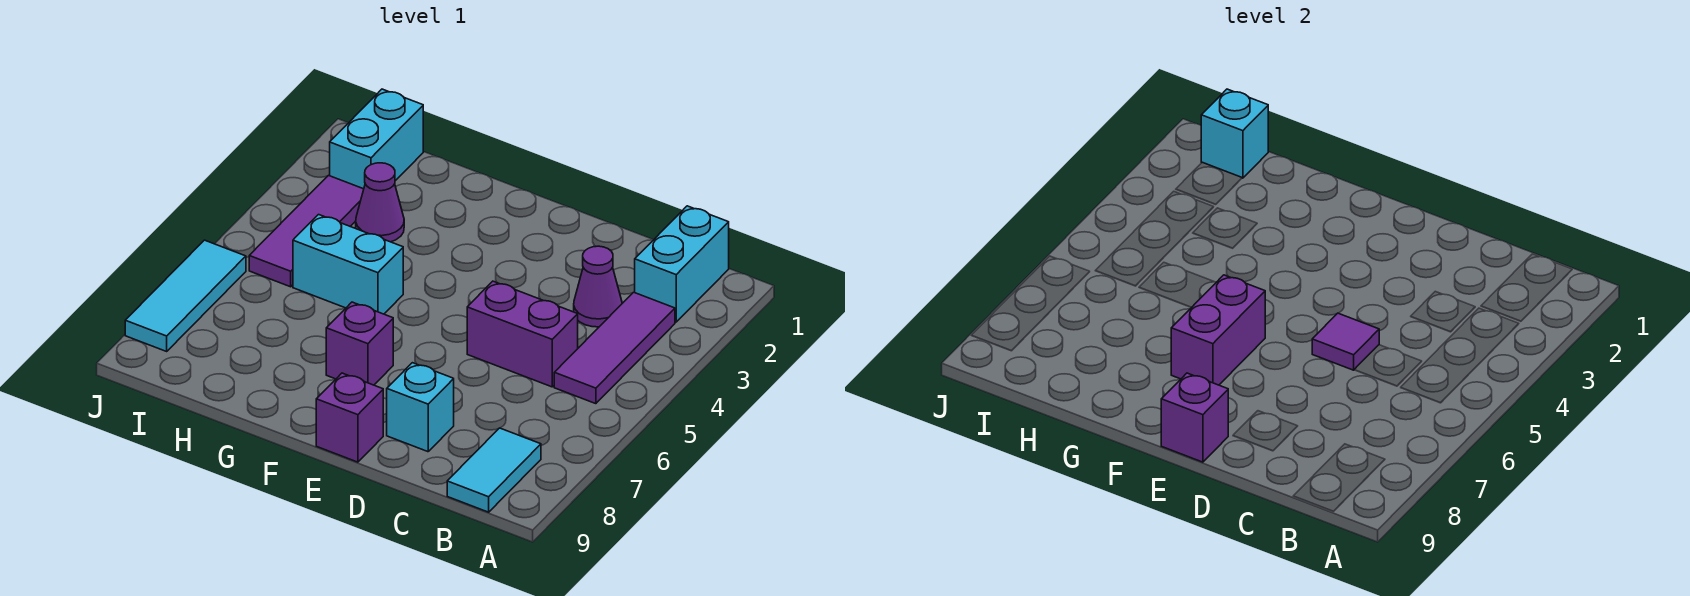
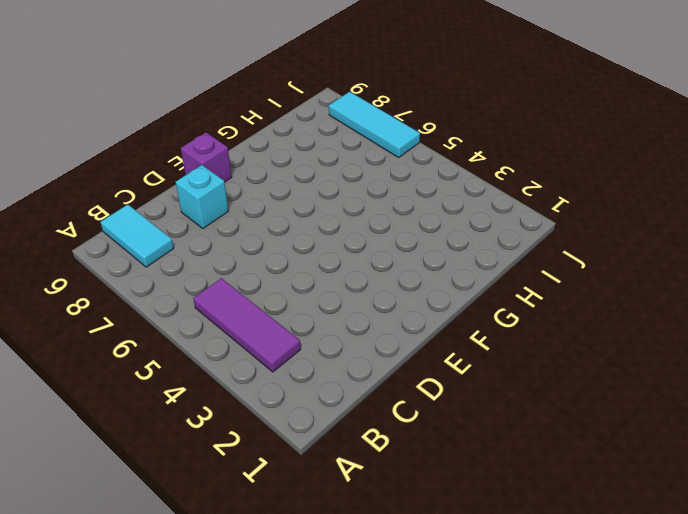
none -> cyan brick B1:B2 level 1
none -> purple cone C3 level 1
none -> purple brick C5:D5 level 1

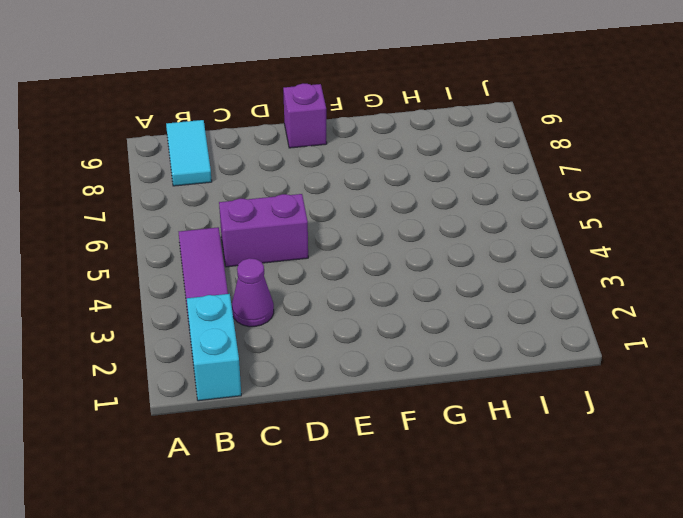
none -> cyan brick D8 level 1
none -> purple brick F7 level 1
none -> cyan brick G5:H5 level 1

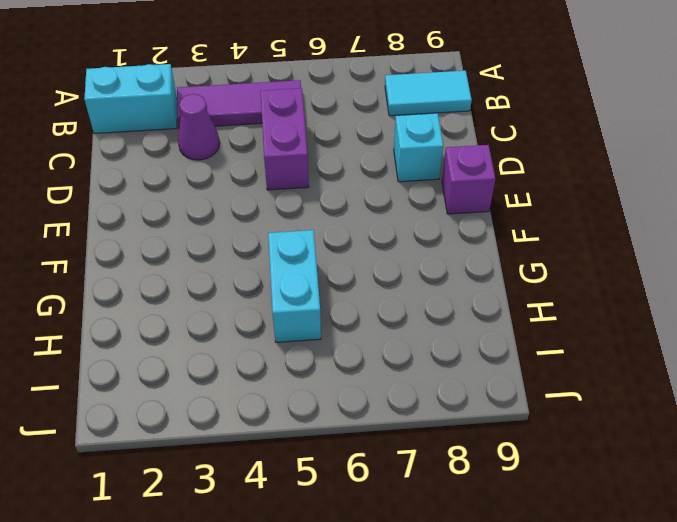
none -> purple brick F7 level 1
none -> purple cone H3 level 1
none -> cyan brick I1:I2 level 1

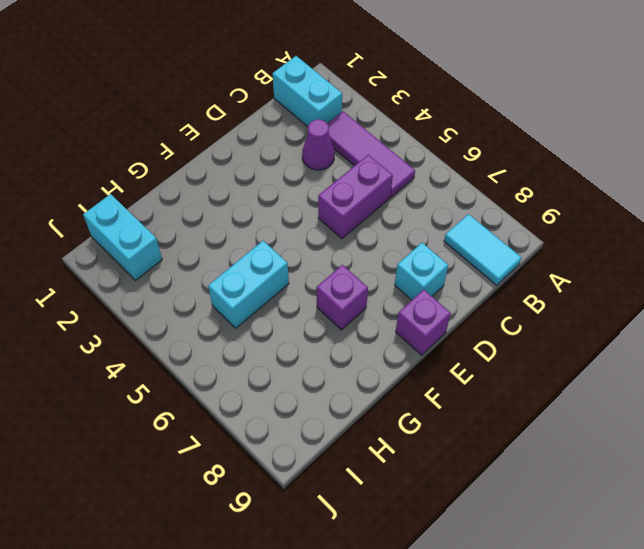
none -> purple cone H3 level 1
none -> purple tile I3:I5 level 1
none -> cyan tile J6:J8 level 1

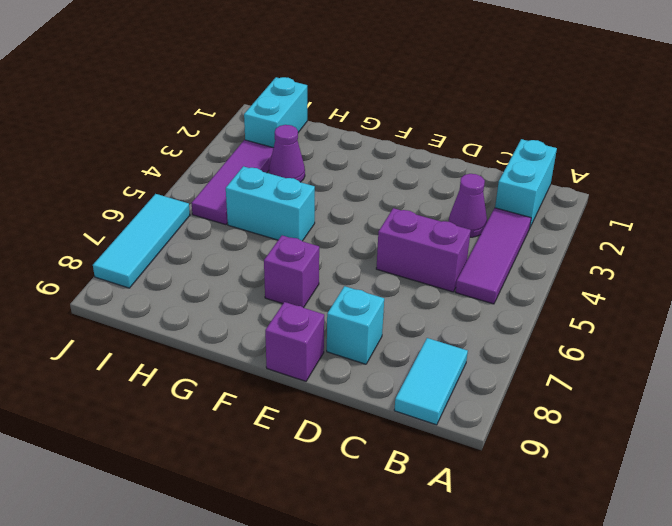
none -> purple tile D5 level 2
none -> purple brick E9 level 2
none -> purple brick F6:F7 level 2

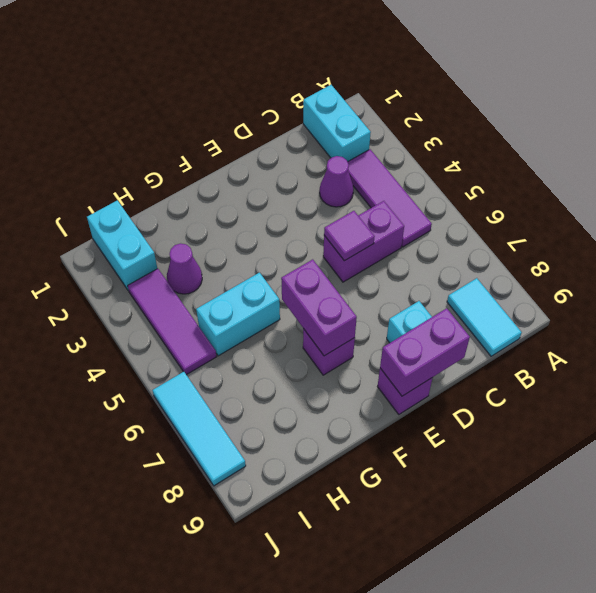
purple brick D9:E9 level 2 -> purple brick E9 level 2
none -> cyan brick I1 level 2

